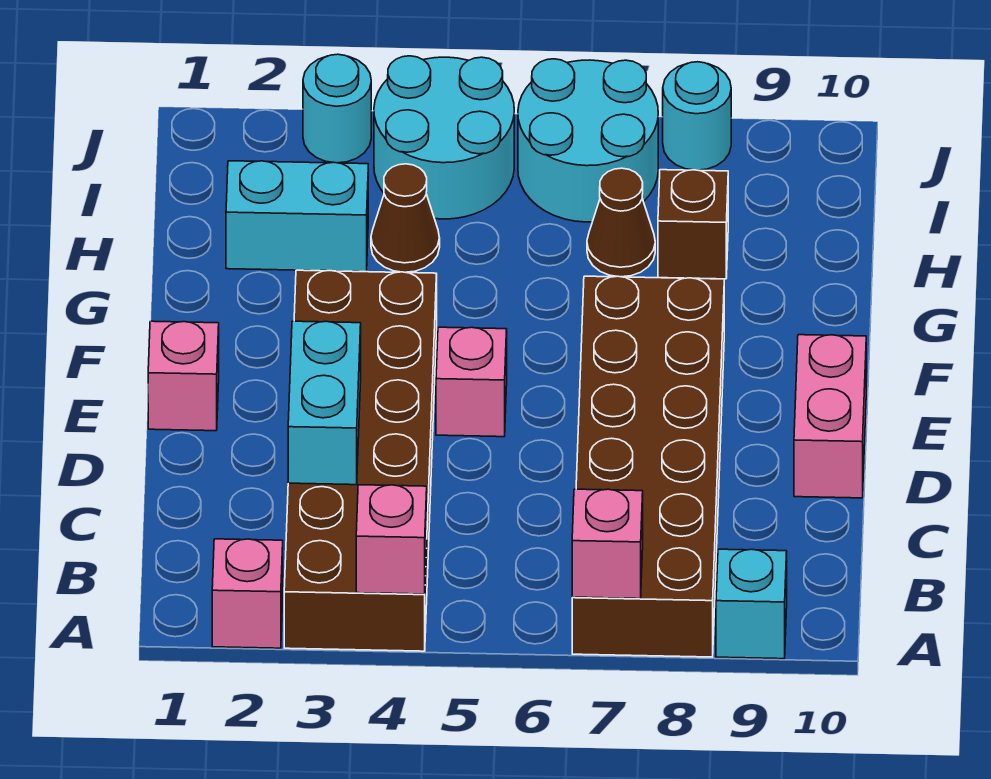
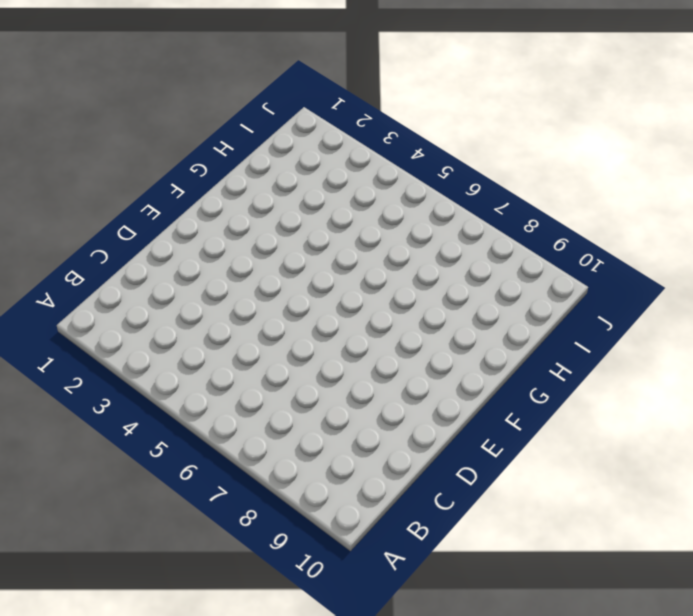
none -> pink brick A2 level 1
none -> brown brick A3:F4 level 1
none -> brown brick A7:F8 level 1

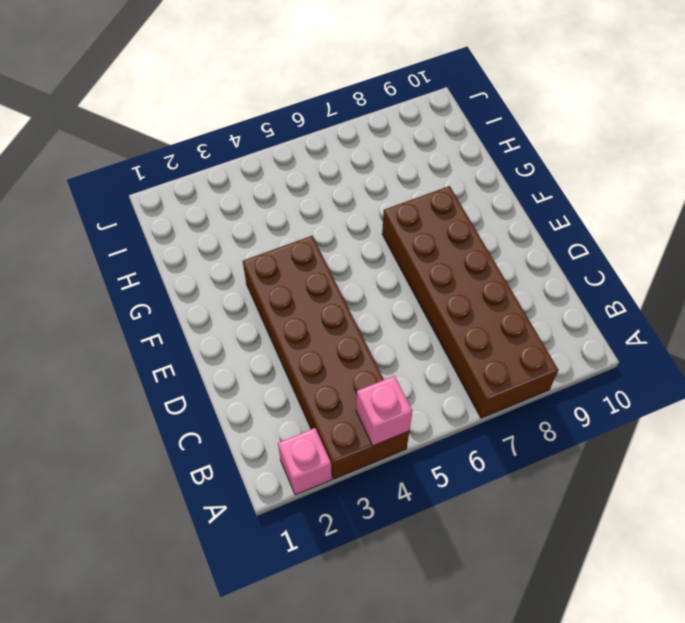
none -> cyan brick A9 level 1
none -> pink brick D10:E10 level 1
none -> pink brick E1 level 1

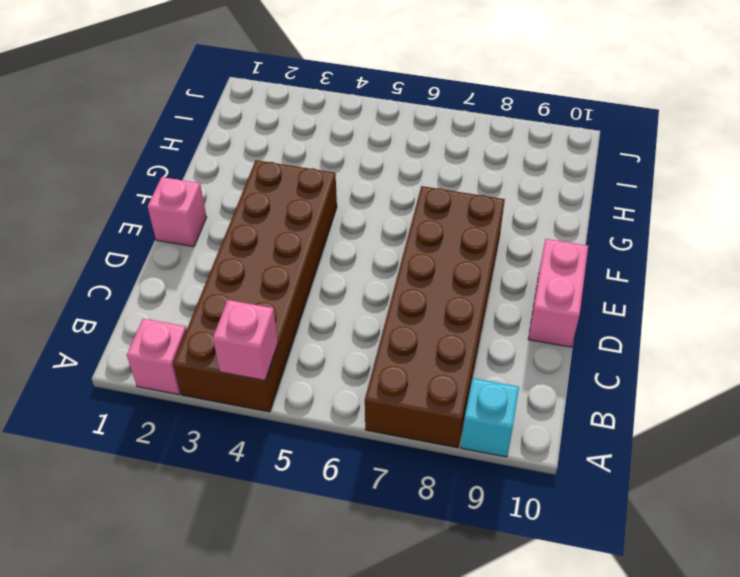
none -> pink brick E5 level 1
none -> cyan brick H2:H3 level 1
none -> brown cone H4 level 1

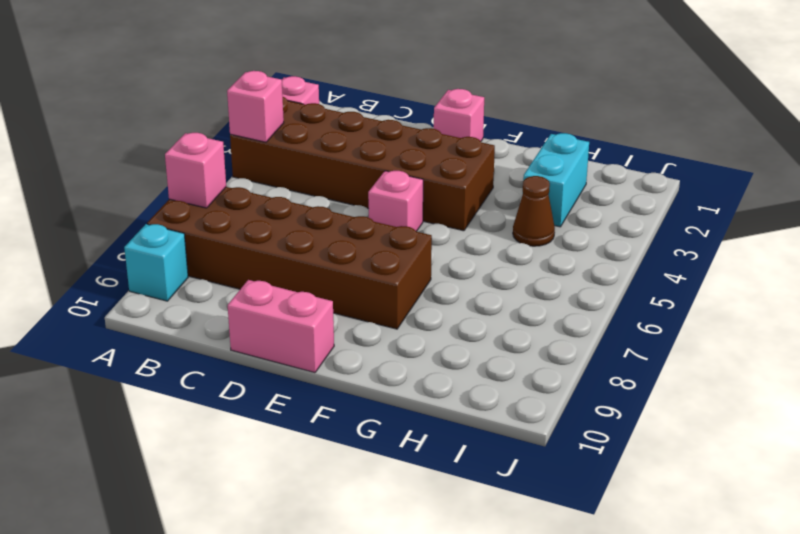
none -> brown cone H7 level 1
none -> brown brick H8 level 1
none -> cyan round brick I4:J5 level 1

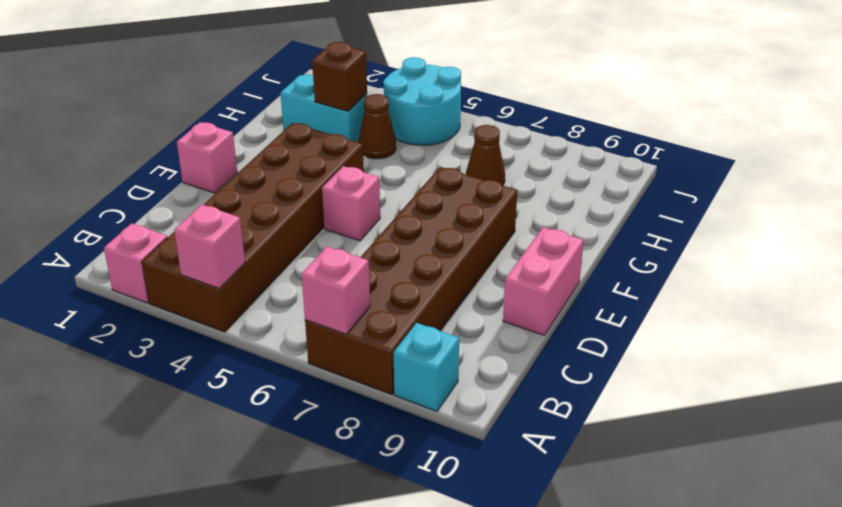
brown brick H3 level 2 -> brown brick H8 level 1
none -> cyan round brick I6:J7 level 1
none -> cyan round brick J3 level 1
none -> cyan round brick J8 level 1

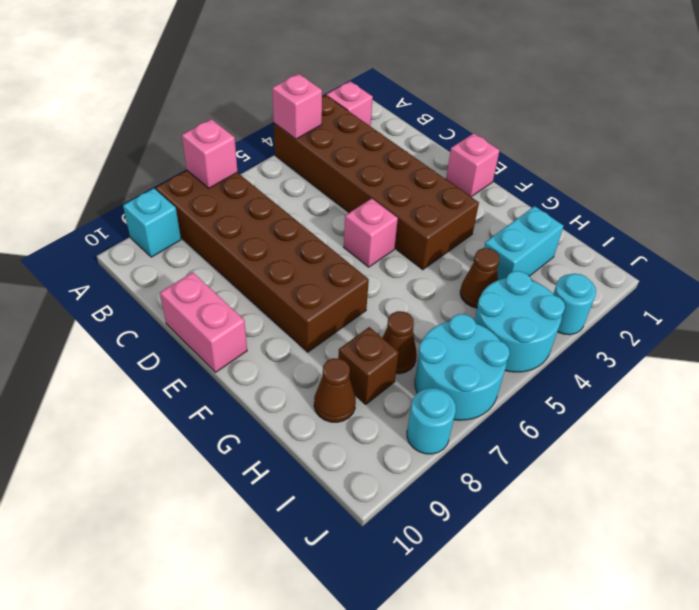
brown cone H9 level 1 -> none
none -> cyan brick C3:D3 level 2

